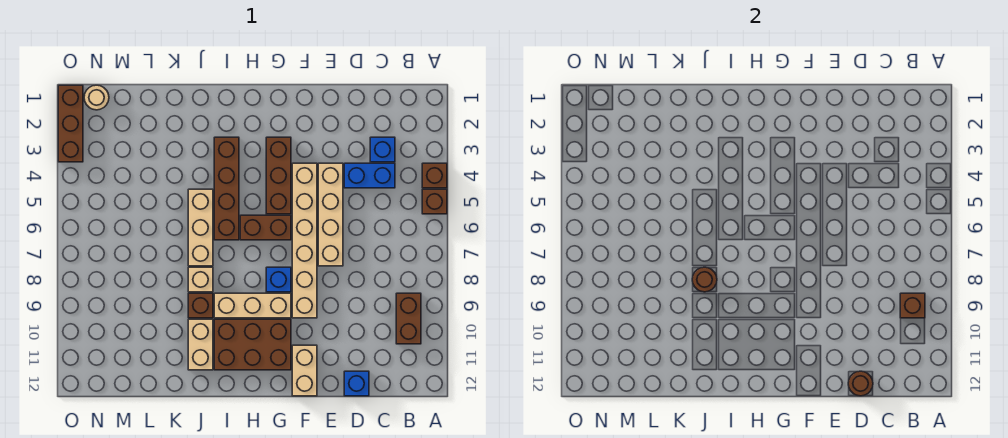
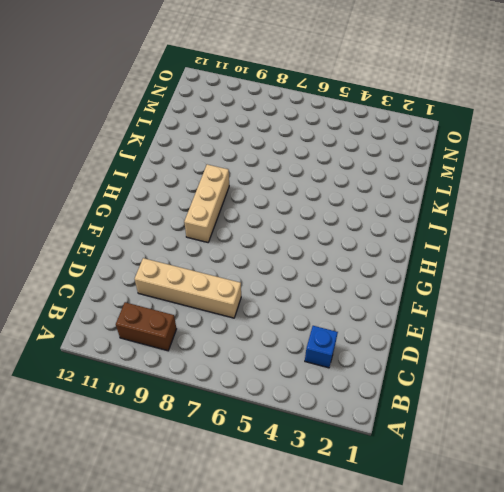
tan brick D7:D10 level 1 -> tan brick E4:E7 level 1
none -> brown brick A4 level 1
none -> brown brick A5 level 1
none -> blue brick C4:D4 level 1

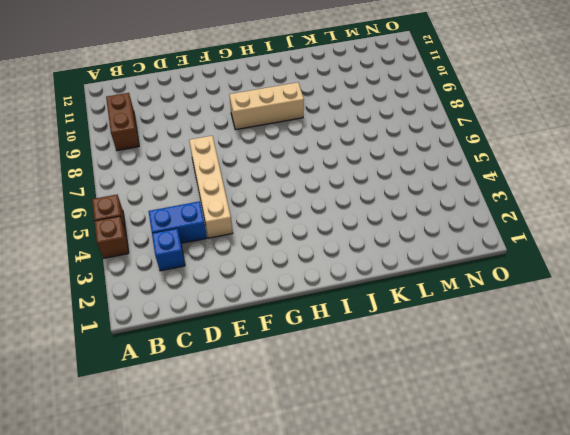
none -> blue brick D12 level 1
none -> tan brick F4:F9 level 1
none -> tan brick F11:F12 level 1

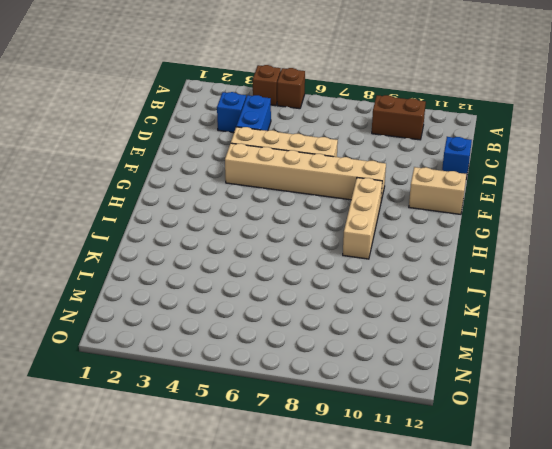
none -> brown brick G3:G5 level 1
none -> brown brick G6:H6 level 1
none -> blue brick G8 level 1

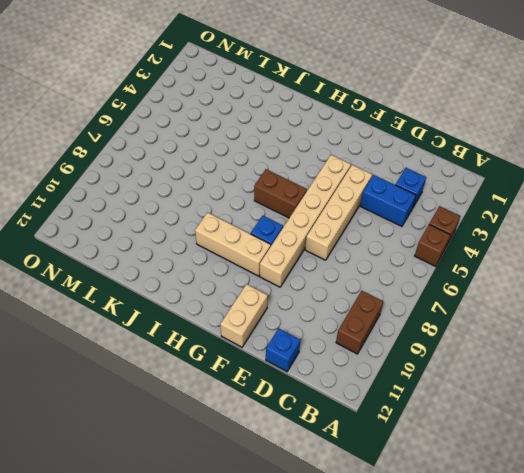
none -> brown brick G3:G5 level 1
none -> brown brick G10:I11 level 1
none -> brown brick I3:I6 level 1

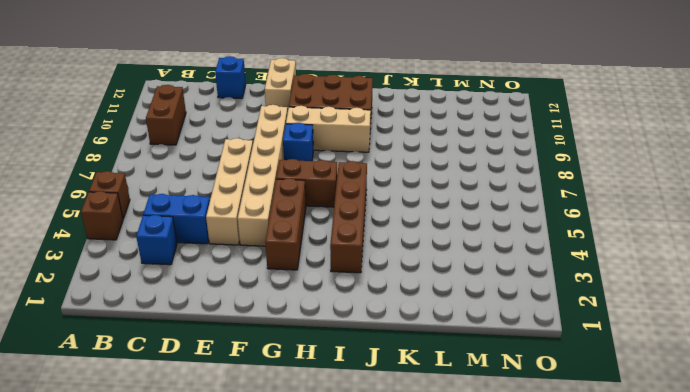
none -> tan brick J5:J7 level 1
none -> tan brick J8 level 1
none -> brown brick J9 level 1

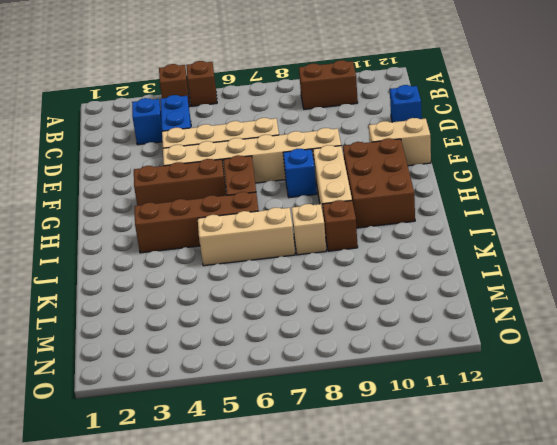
none -> tan brick J10:J11 level 1
none -> tan round brick N1 level 1
none -> brown brick O1:O3 level 1

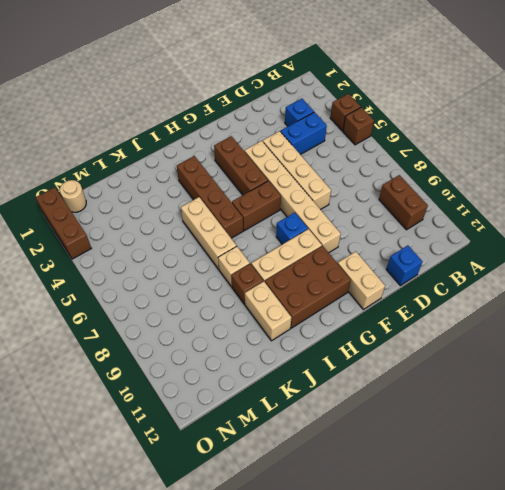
none -> brown brick B9 level 2
none -> brown round brick D12 level 2
none -> brown round brick J8 level 2

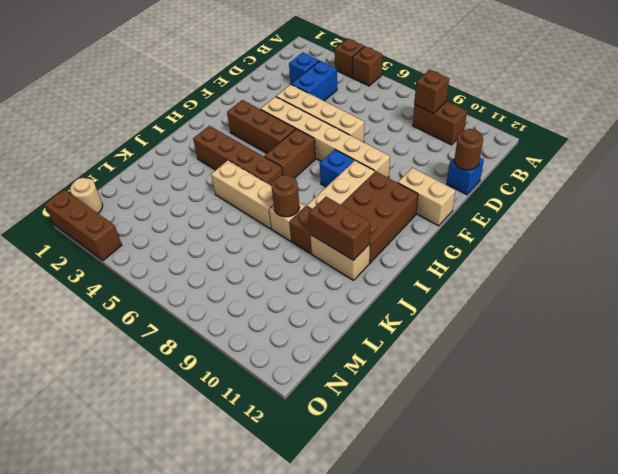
brown brick J10:J11 level 2 -> none

